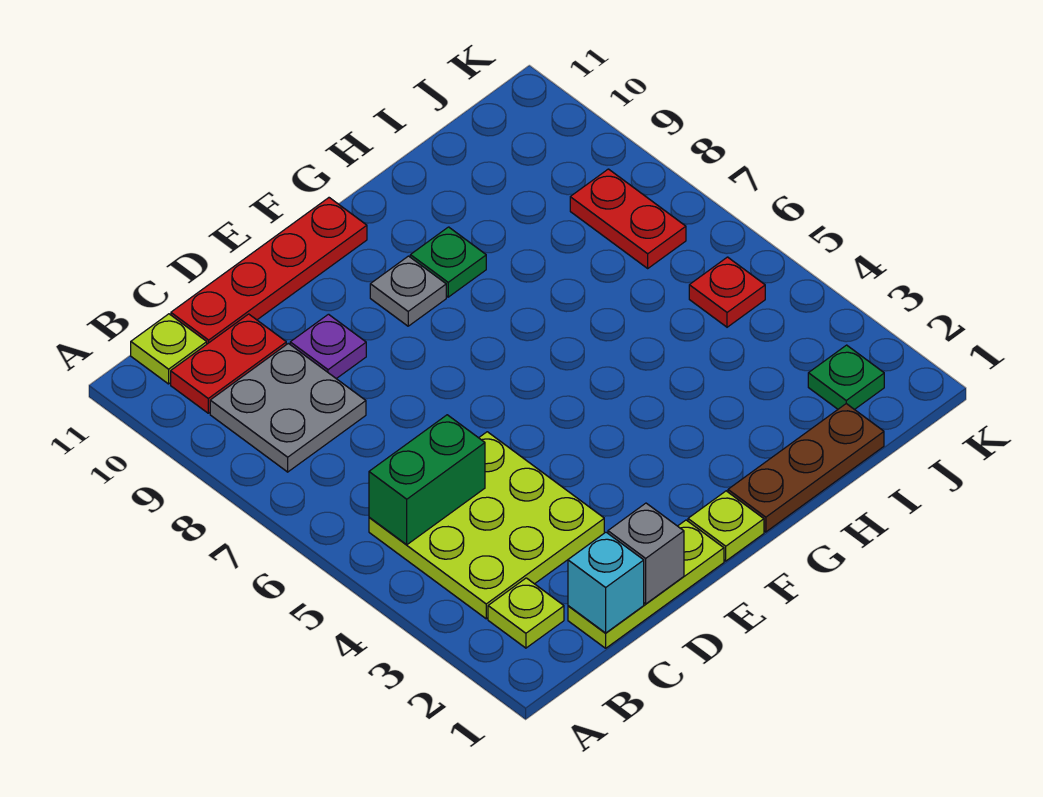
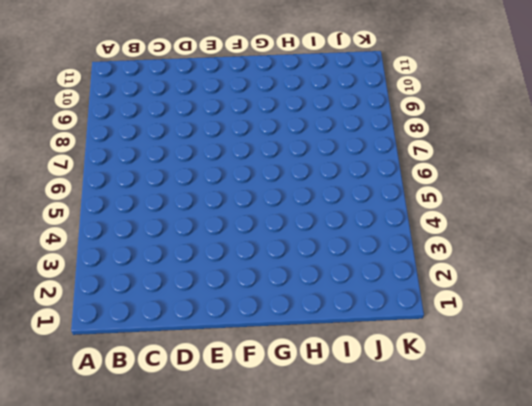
none -> lime plate B2 level 1
none -> lime plate B3:D5 level 1
none -> grey plate B8:C9 level 1

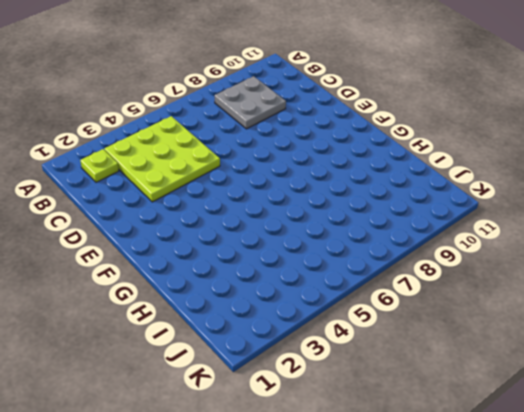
none -> red plate B10:C10 level 1
none -> lime plate B11 level 1
none -> lime plate C1:E1 level 1

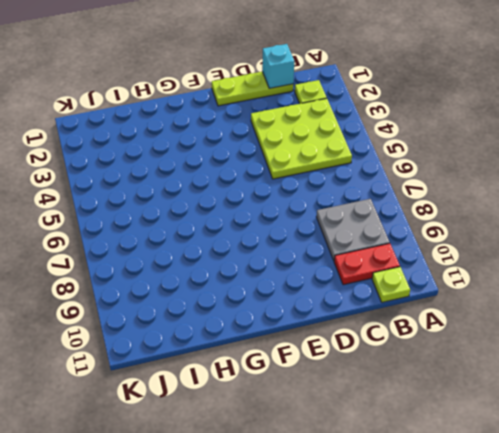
none -> red plate C11:F11 level 1
none -> purple plate D9 level 1
none -> lime plate F1 level 1

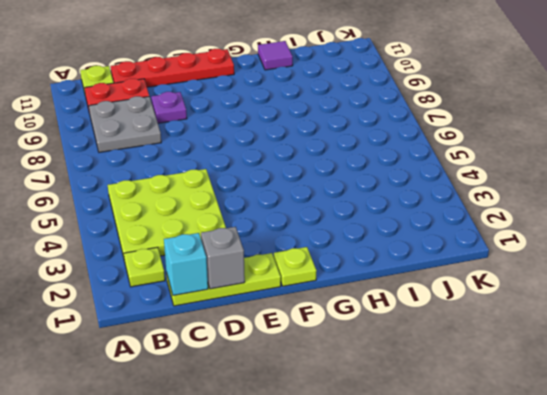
purple tile H11 level 1 -> none
none -> grey plate F9 level 1
none -> brown plate G1:I1 level 1
none -> green plate G9 level 1

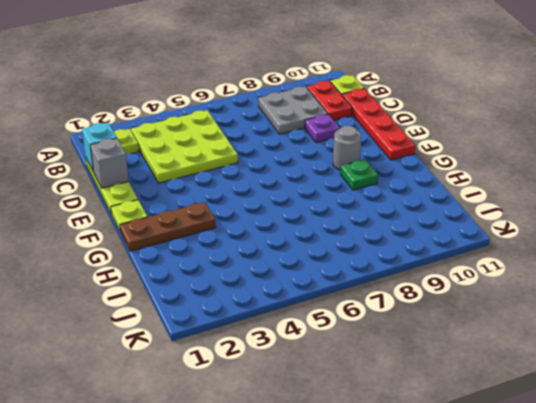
grey round brick F9 level 1 -> grey plate F9 level 1
brown plate G1:G3 level 1 -> brown plate G1:I1 level 1
none -> green plate J2 level 1
none -> red plate J5 level 1
none -> red plate J7:J8 level 1

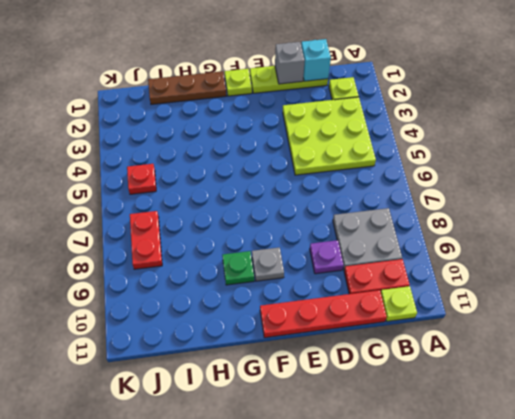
none -> green plate J2 level 1
none -> green brick B5:C5 level 2

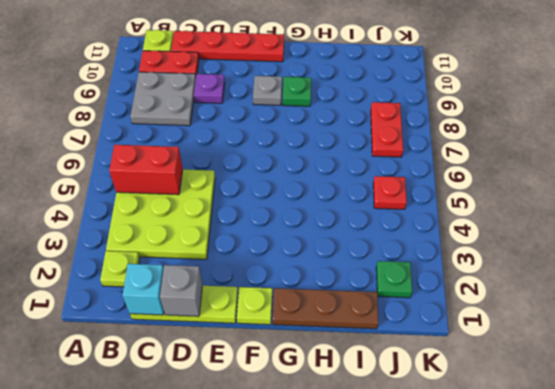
red brick B5:C5 level 2 -> green brick B5:C5 level 2

